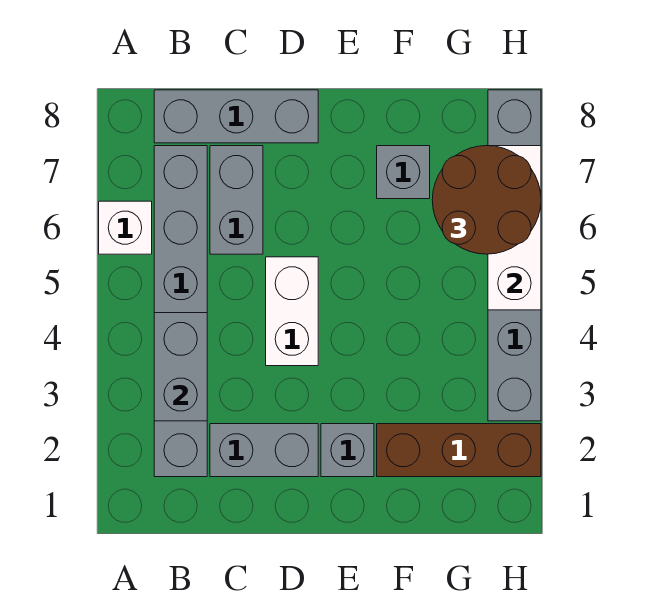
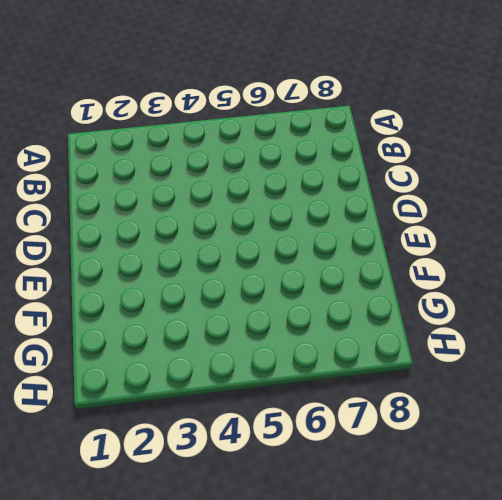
none -> white brick A6 level 1
none -> grey brick B2:B7 level 1
none -> grey brick B8:D8 level 1

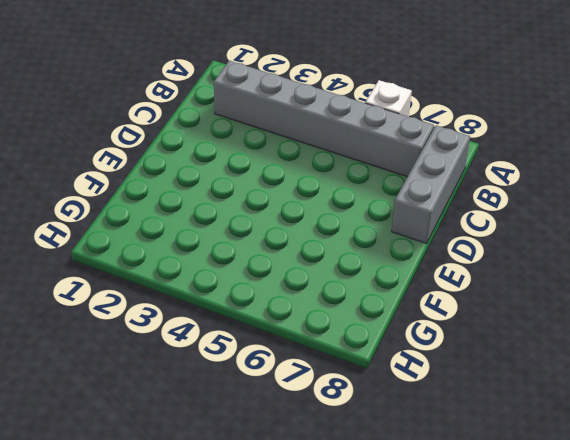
none -> grey brick C2:D2 level 1
none -> grey brick C6:C7 level 1
none -> white brick D4:D5 level 1

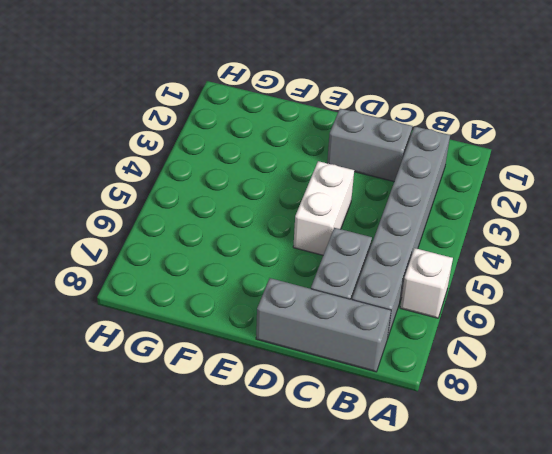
none -> grey brick E2 level 1
none -> brown brick F2:H2 level 1
none -> grey brick F7 level 1

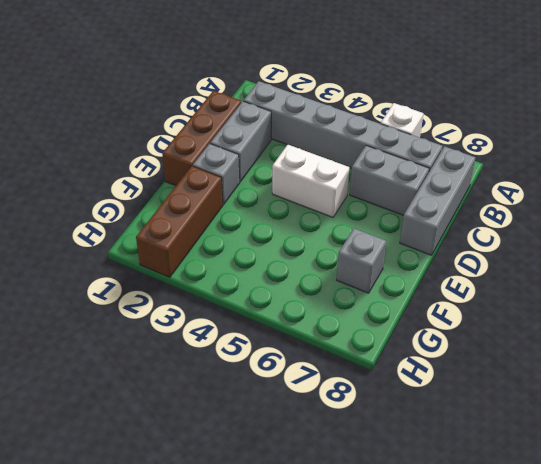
brown brick C1:E1 level 1 -> none
none -> grey brick H3:H8 level 1
none -> grey brick B3:B4 level 2
none -> white brick H5:H7 level 2

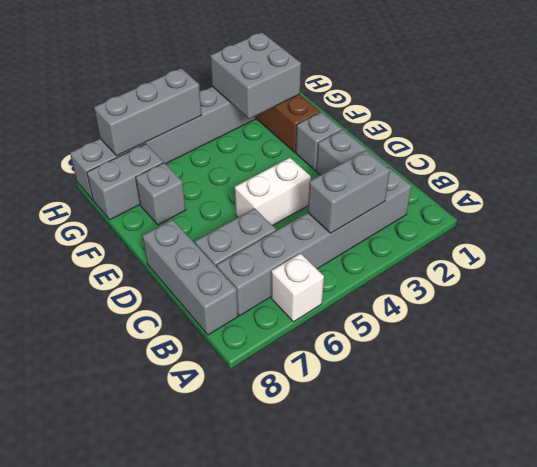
grey brick G2:H3 level 2 -> none
grey brick G7:G8 level 1 -> none
grey brick H5:H7 level 2 -> white brick H5:H7 level 2
none -> brown round brick G6:H7 level 3

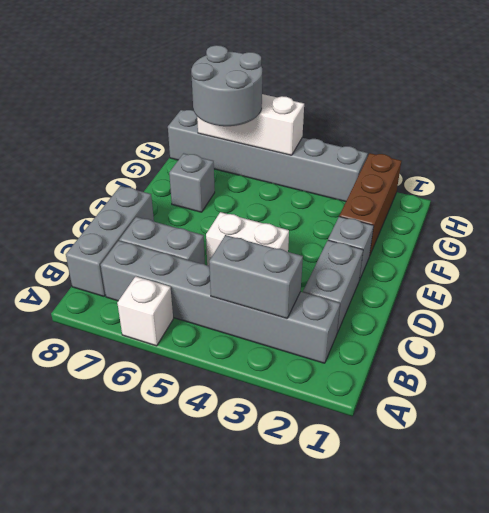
grey round brick G6:H7 level 3 -> brown round brick G6:H7 level 3

